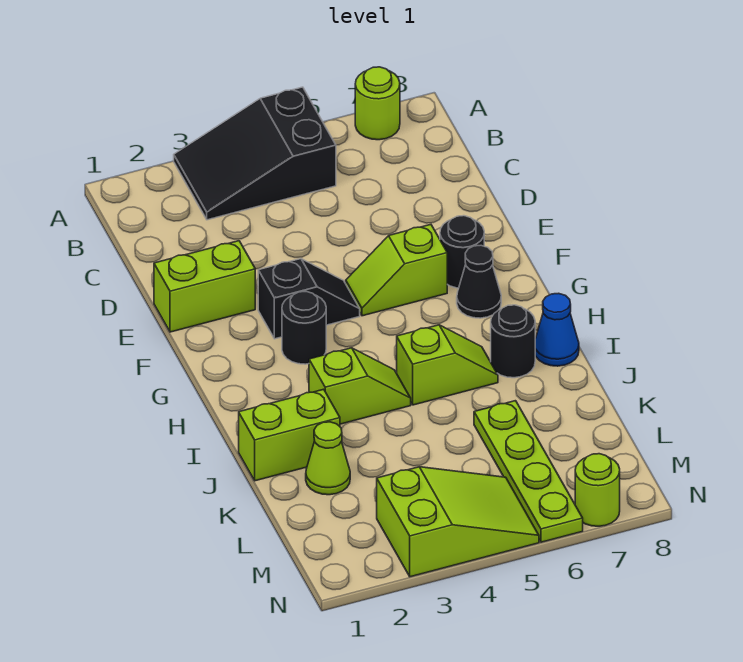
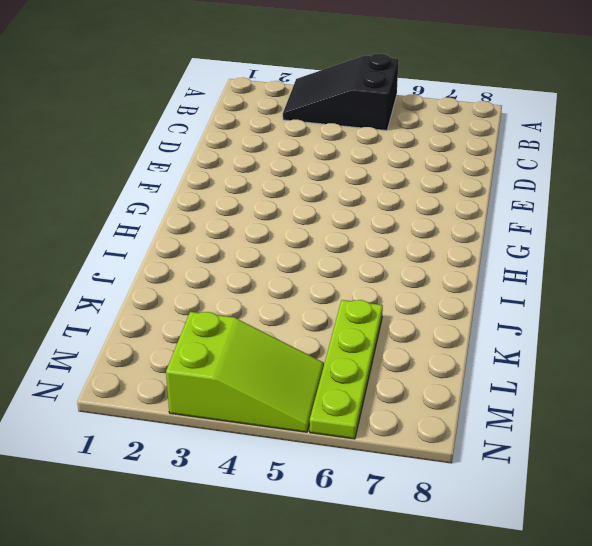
none -> lime round brick A7 level 1
none -> lime brick E1:E2 level 1
none -> black slope F3:F4 level 1 top 3

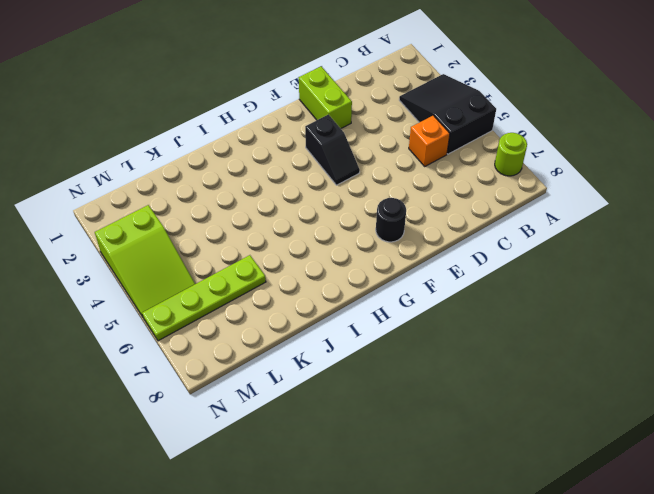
orange brick C5 level 1 -> none
none -> lime slope F5:F6 level 1 top 6
none -> black round brick G3 level 1
none -> black cone G7 level 1

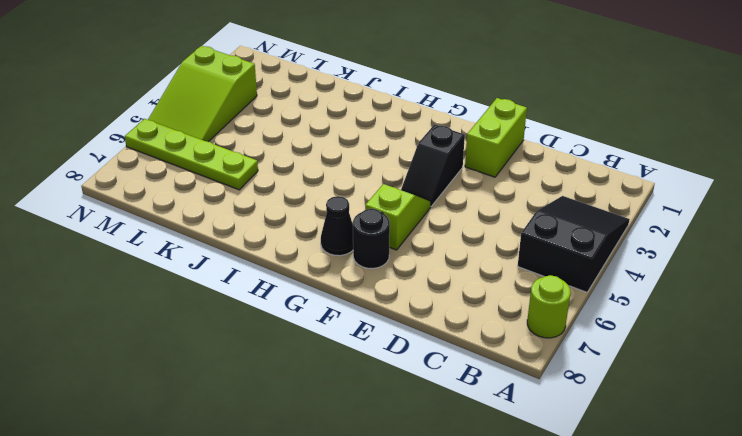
none -> black round brick G3 level 1
none -> lime slope I3:I4 level 1 top 3
none -> lime slope I5:I6 level 1 top 5

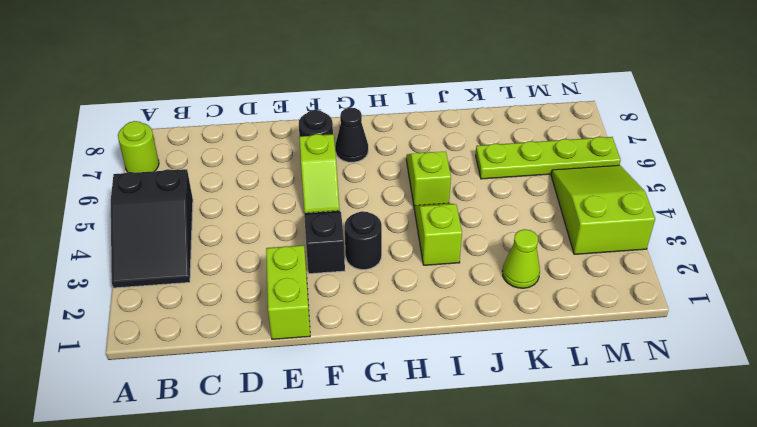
none -> black round brick I7 level 1
none -> blue cone I8 level 1
none -> lime brick J1:J2 level 1

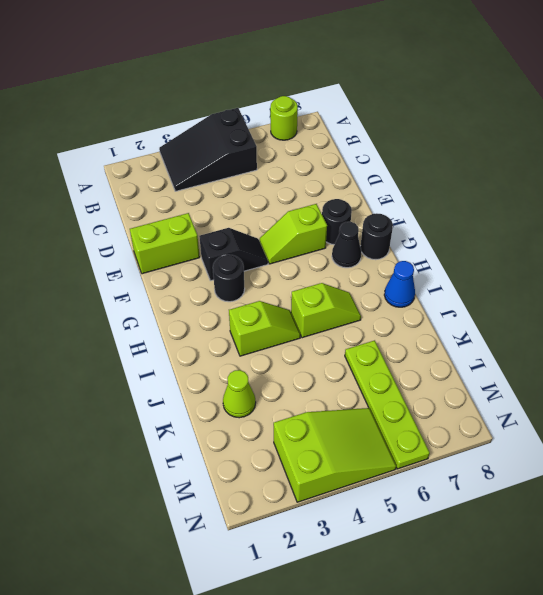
black round brick G8 level 1 -> black round brick I7 level 1
none -> lime brick J1:J2 level 1
none -> lime round brick N7 level 1

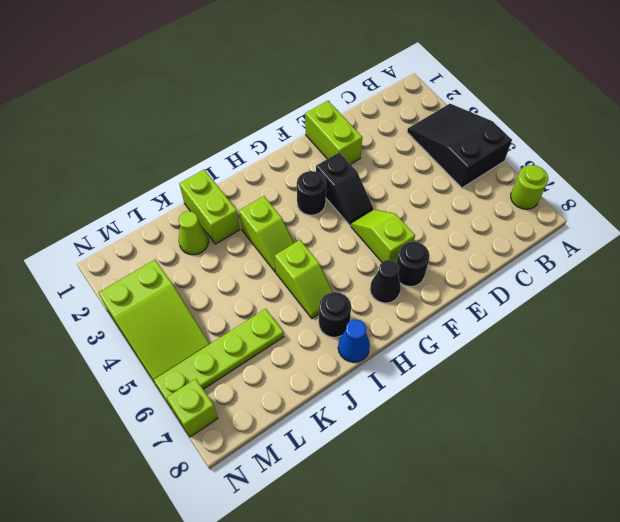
lime brick N7 level 1 -> lime round brick N7 level 1

